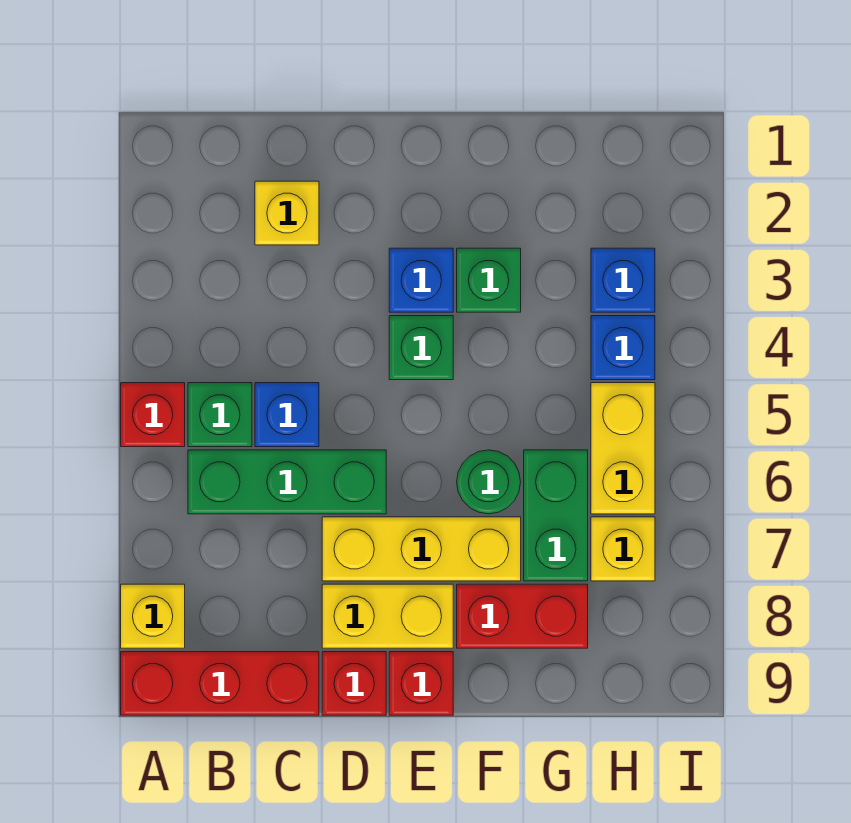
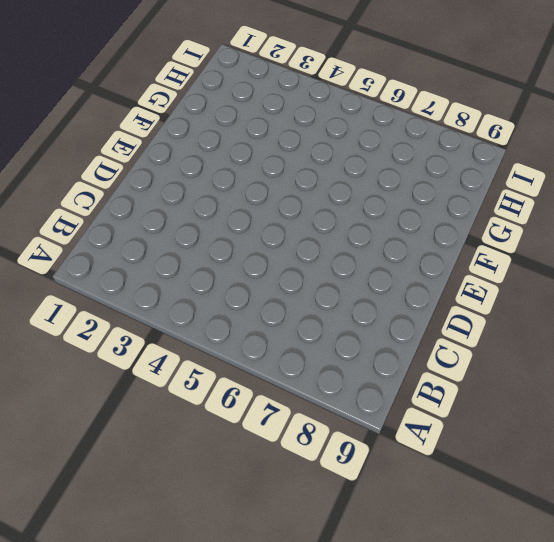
none -> red brick A5 level 1
none -> yellow brick A8 level 1
none -> red brick A9:C9 level 1

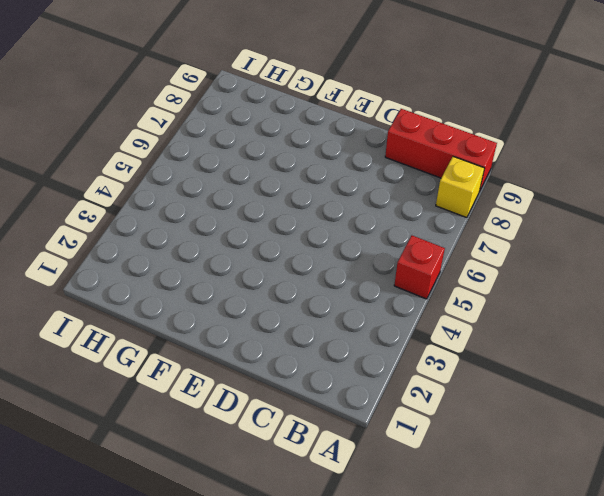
none -> green brick B5 level 1
none -> green brick B6:D6 level 1
none -> yellow brick C2 level 1

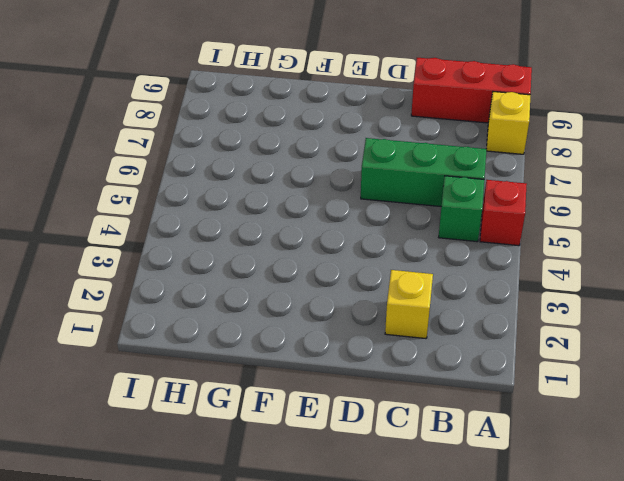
none -> blue brick C5 level 1
none -> yellow brick D7:F7 level 1
none -> yellow brick D8:E8 level 1

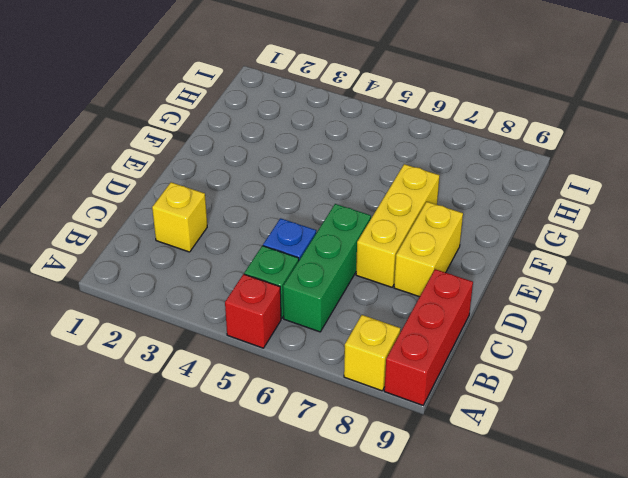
none -> red brick D9 level 1
none -> blue brick E3 level 1
none -> green brick E4 level 1

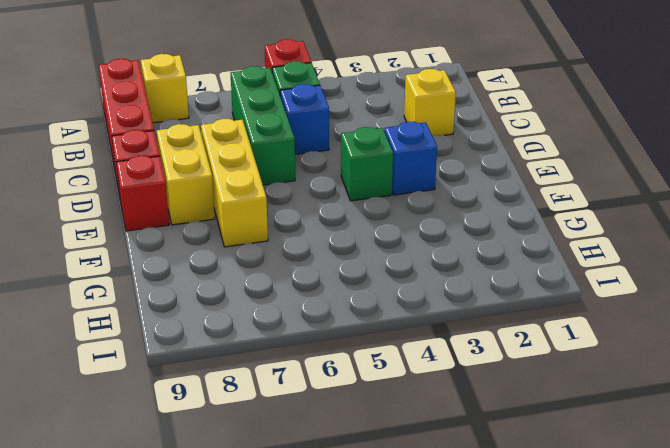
none -> green brick F3 level 1
none -> green round brick F6 level 1
none -> red brick F8:G8 level 1

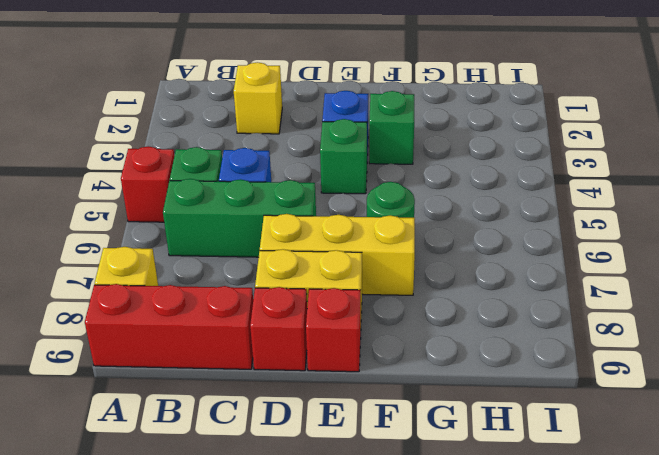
none -> red brick F8:G8 level 1
none -> green brick G6:G7 level 1
none -> blue brick H3 level 1

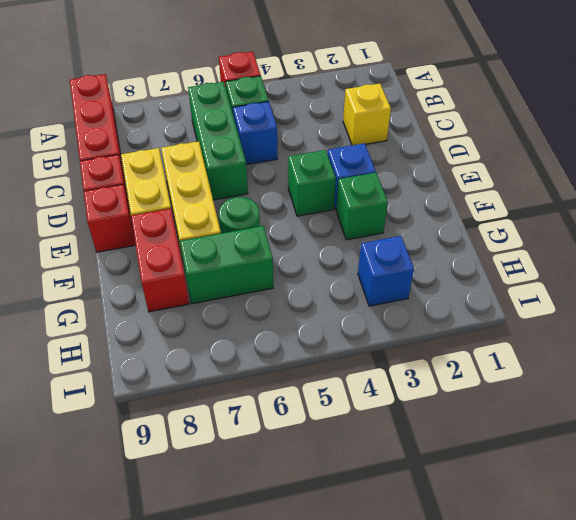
none -> yellow brick A8 level 1
none -> blue brick H4 level 1
none -> yellow brick H5:H6 level 1

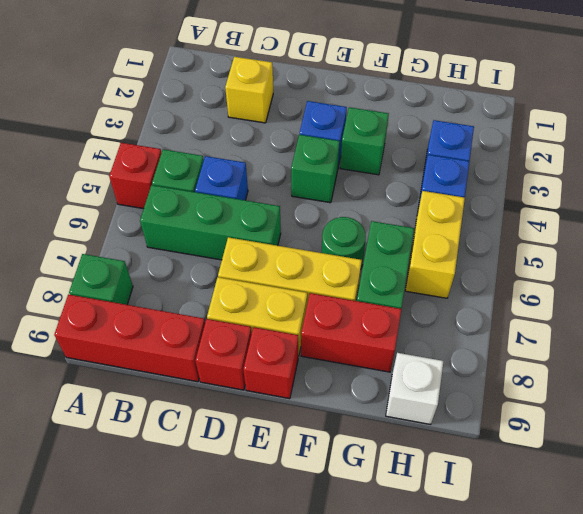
green brick A8 level 1 -> yellow brick A8 level 1
white brick H9 level 1 -> none
none -> yellow brick H7 level 1

